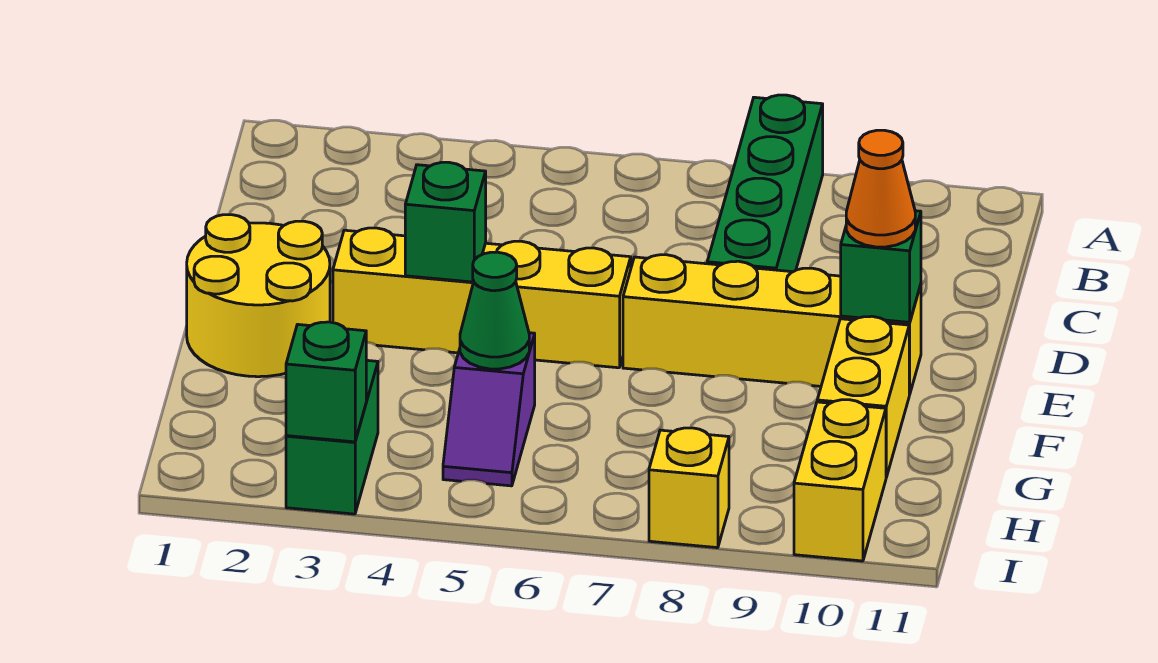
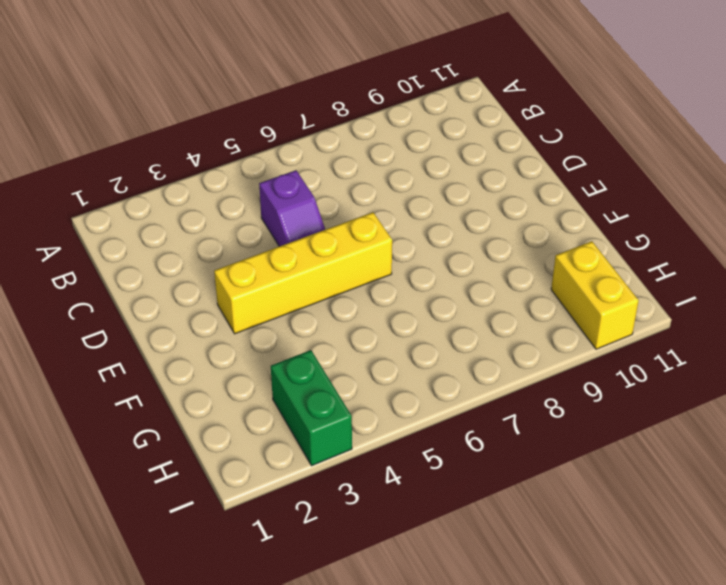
purple slope C5:D5 level 1 top C -> purple slope G5:H5 level 1 top G
none -> green brick A8:D8 level 1
none -> yellow round brick E1:F2 level 1
none -> yellow brick E7:E10 level 1

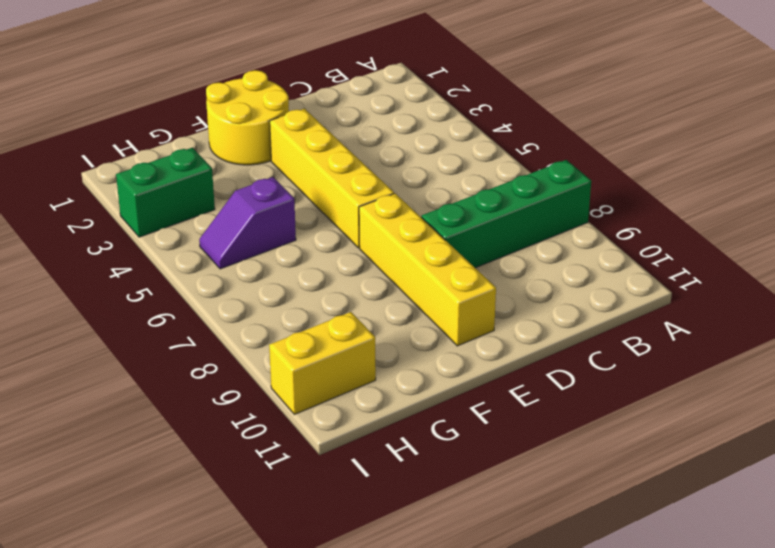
none -> yellow brick F10:G10 level 1
none -> yellow brick I8 level 1
none -> green brick E4 level 2

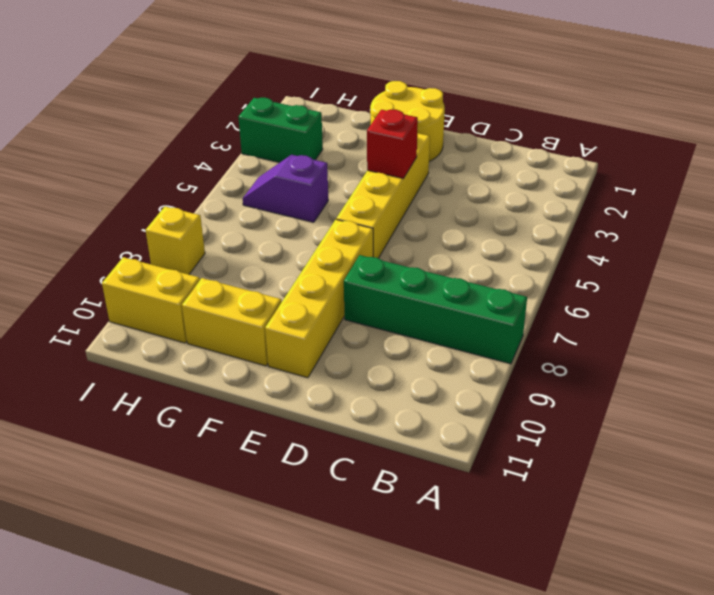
red brick E4 level 2 -> green brick E4 level 2
none -> green brick E10 level 2
none -> green cone G5 level 2
none -> green brick I3 level 2

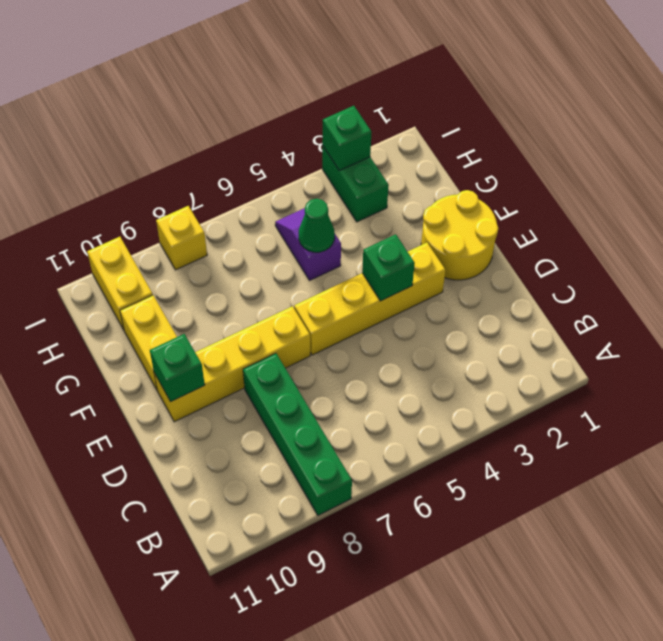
none -> orange cone E10 level 3

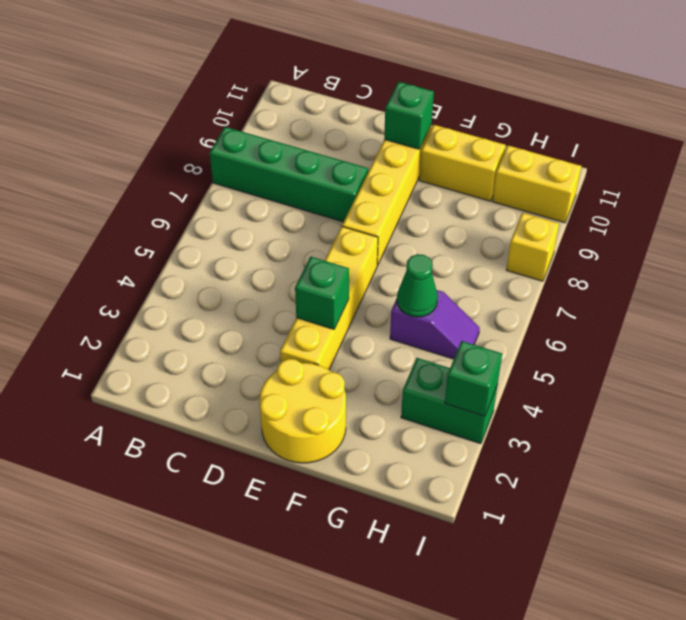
none -> orange cone E10 level 3

